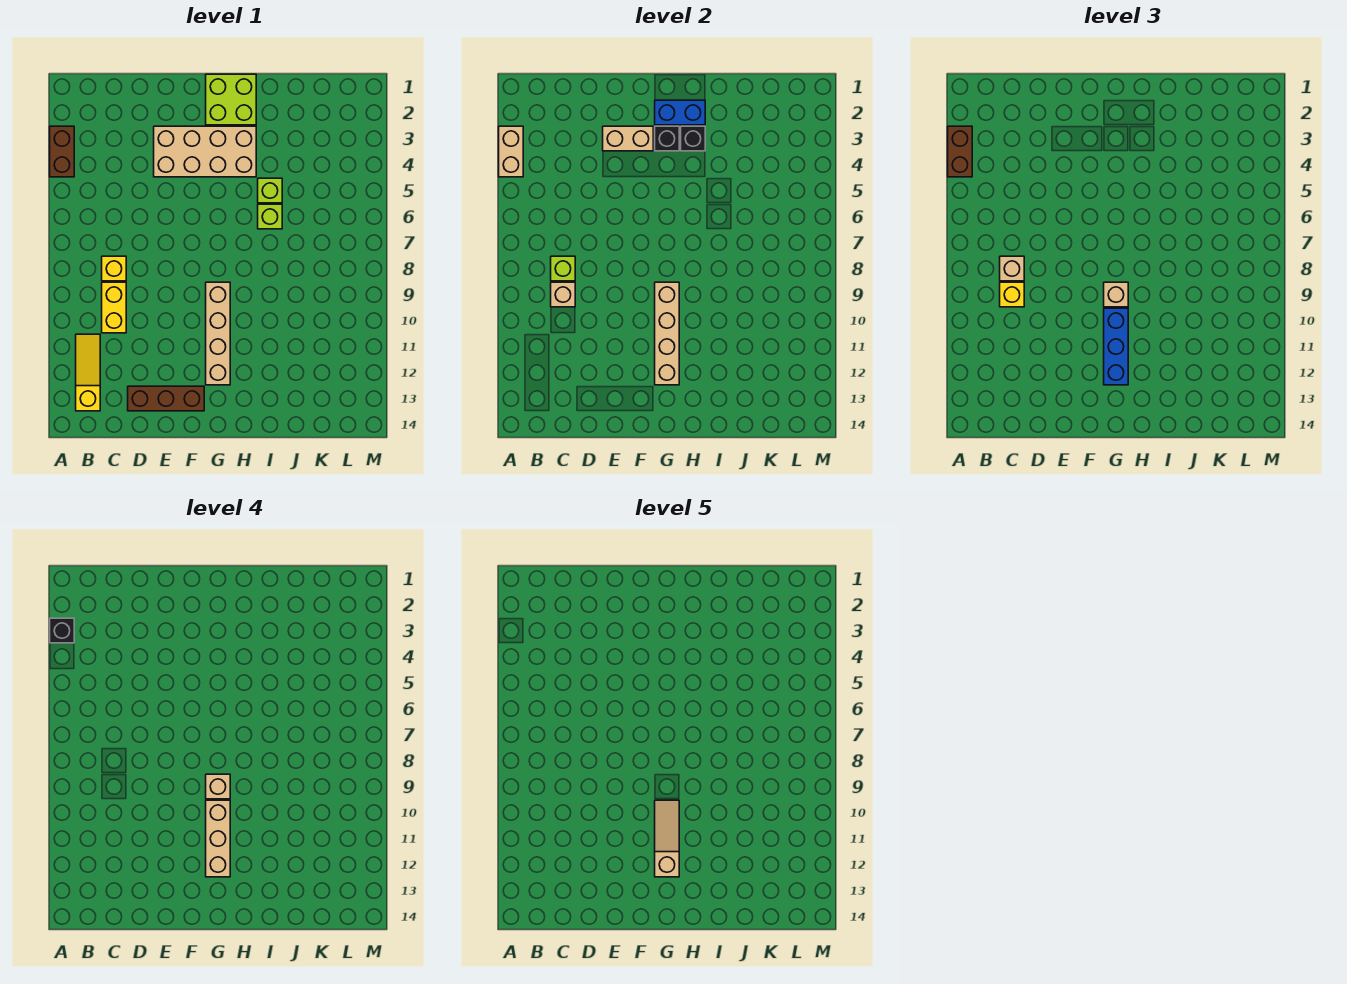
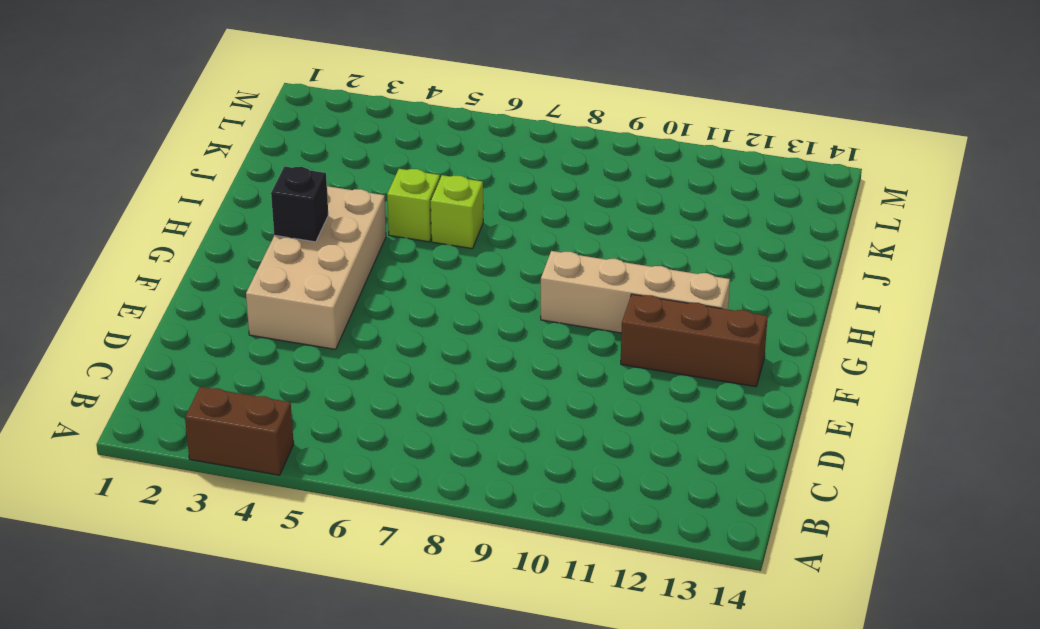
brown brick F11:F13 level 1 -> brown brick D13:F13 level 1
none -> yellow slope B11:B13 level 1 top 13
none -> yellow brick C8 level 1
none -> yellow brick C9:C10 level 1

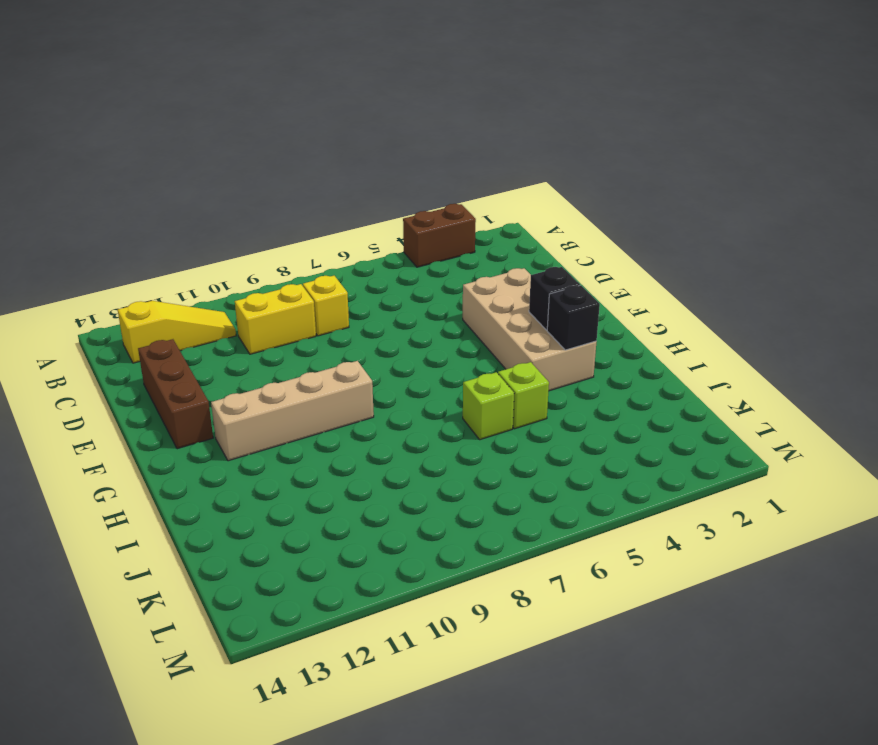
none -> lime brick G1:H2 level 1
none -> tan brick A3:A4 level 2
none -> lime brick C8 level 2

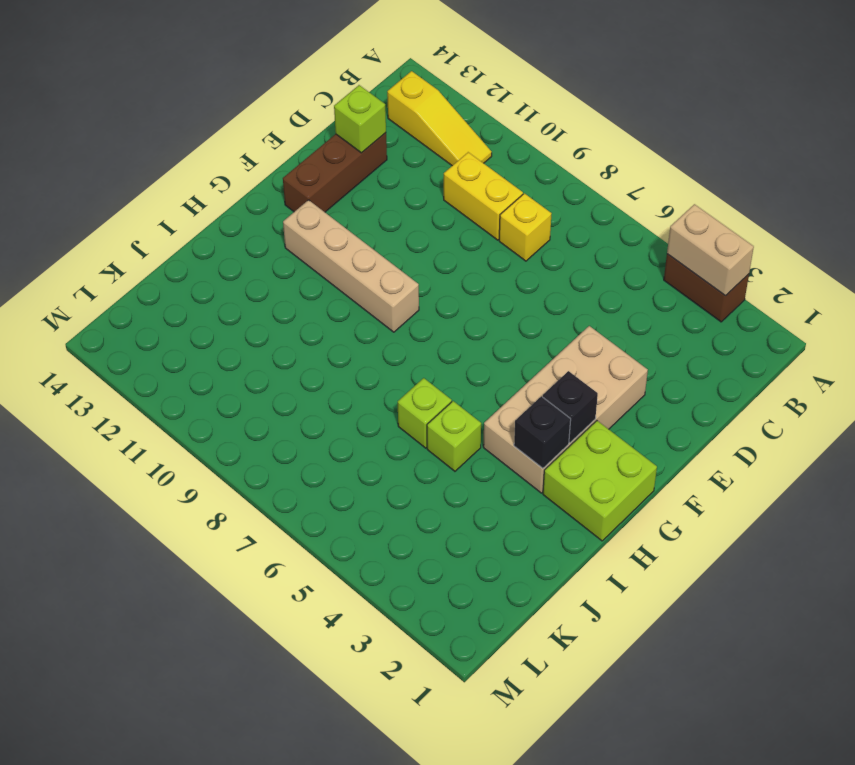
lime brick D13 level 2 -> lime brick C8 level 2
none -> tan brick C9 level 2
none -> tan brick E3:F3 level 2
none -> blue brick G2:H2 level 2

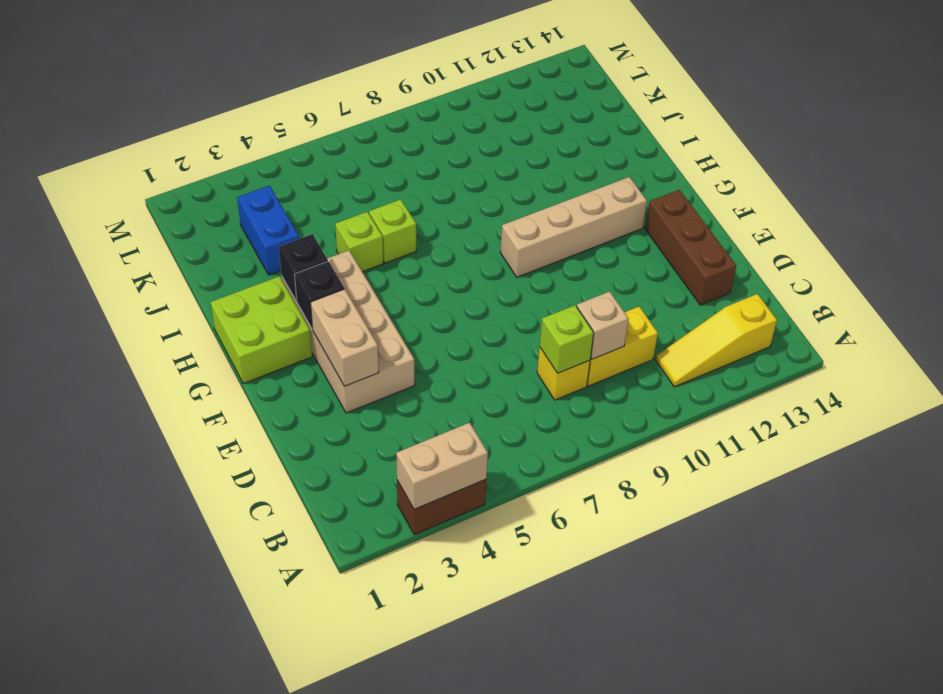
blue brick J3:K3 level 1 -> blue brick G2:H2 level 2
none -> tan brick G9:G12 level 2
none -> brown brick A3:A4 level 3
none -> tan brick C8 level 3

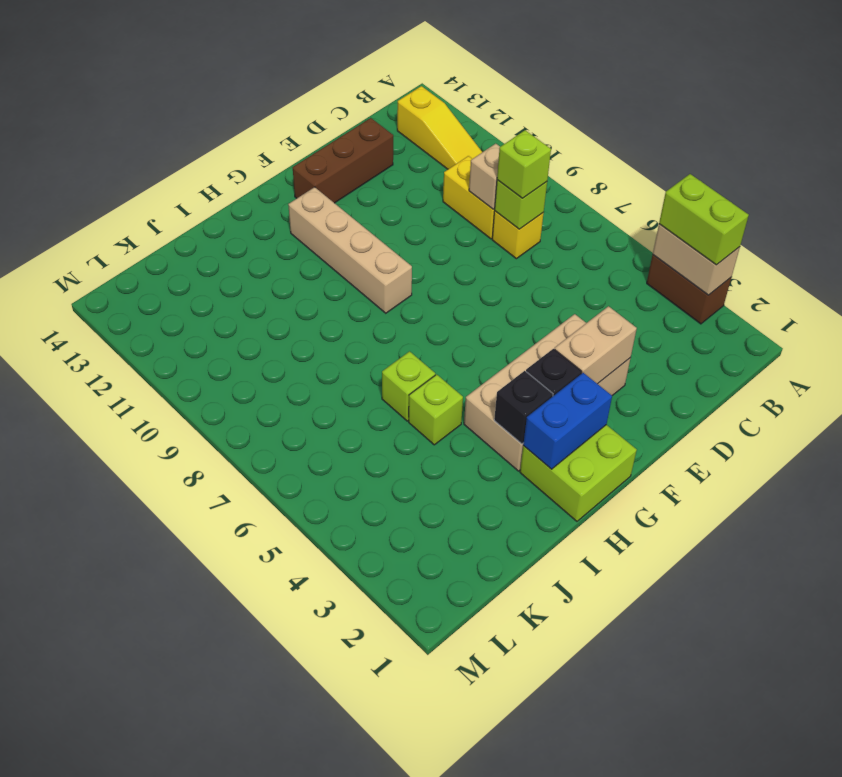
lime brick A3:A4 level 3 -> brown brick A3:A4 level 3
lime brick C8 level 3 -> tan brick C8 level 3
none -> tan brick G9:G12 level 2
none -> yellow brick C9 level 3
none -> tan brick G9 level 3

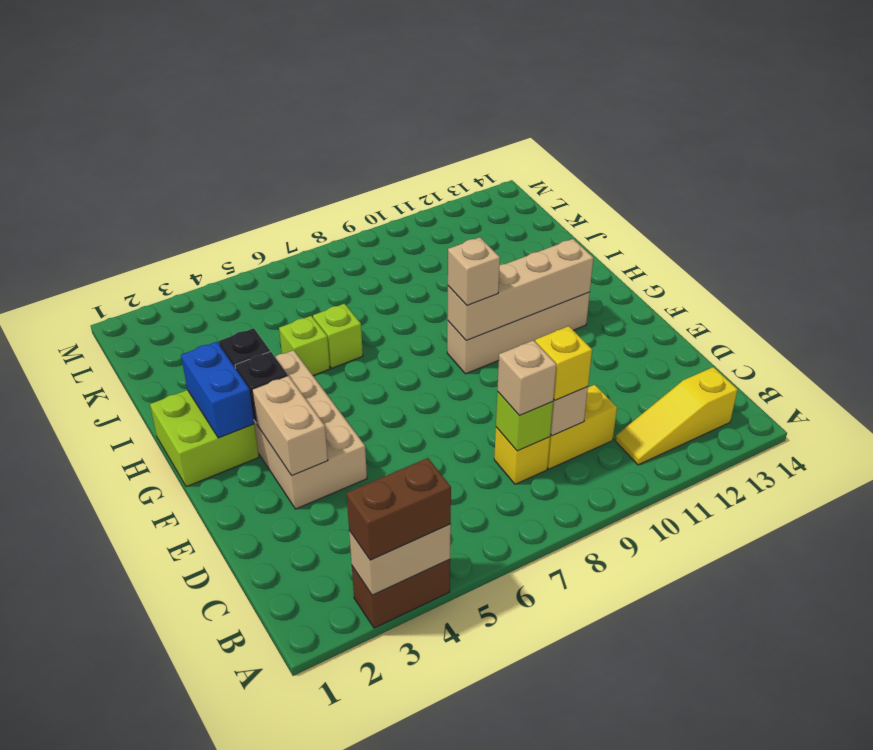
none -> brown brick D13:F13 level 1
none -> blue brick G10:G12 level 3
none -> black brick A3 level 4

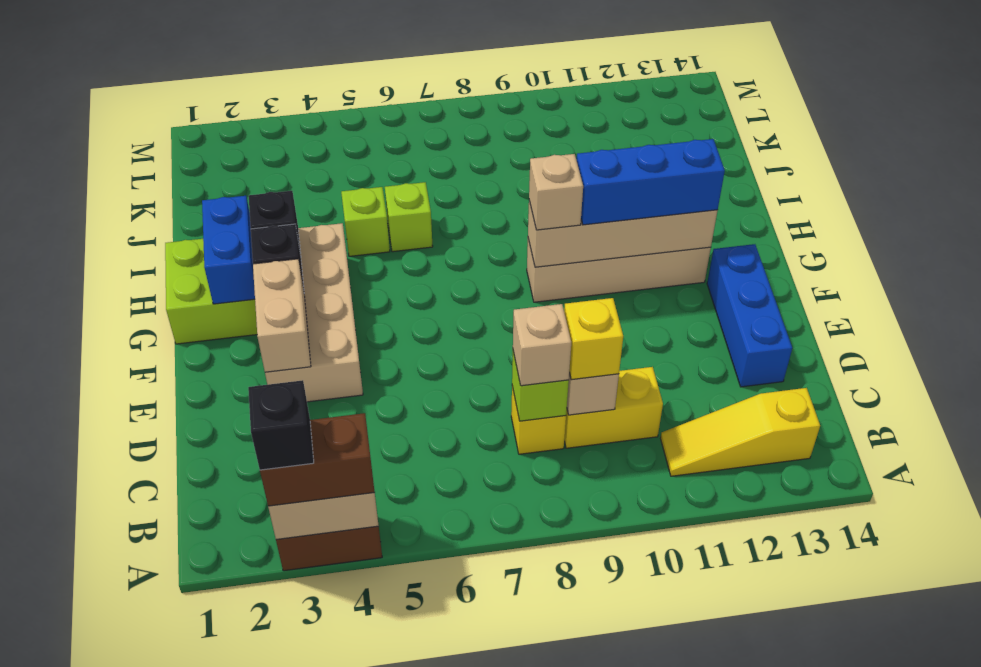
blue brick D13:F13 level 1 -> brown brick D13:F13 level 1
none -> tan brick G9 level 4
none -> tan brick G10:G12 level 4
none -> tan slope G10:G12 level 5 top 12

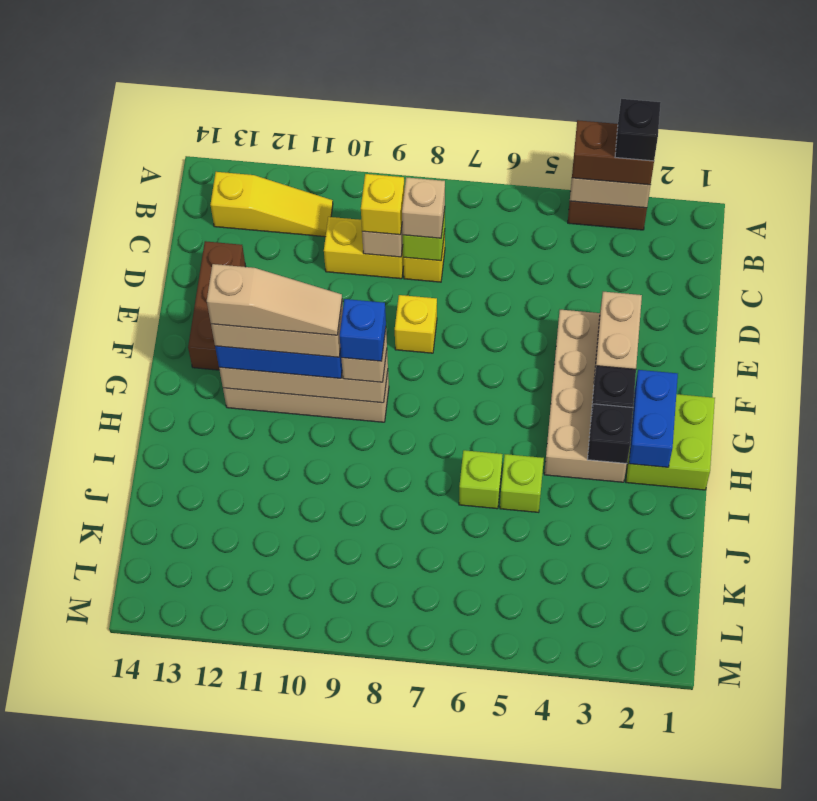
yellow brick E8 level 1 -> none
blue brick G9 level 4 -> tan brick G9 level 4

